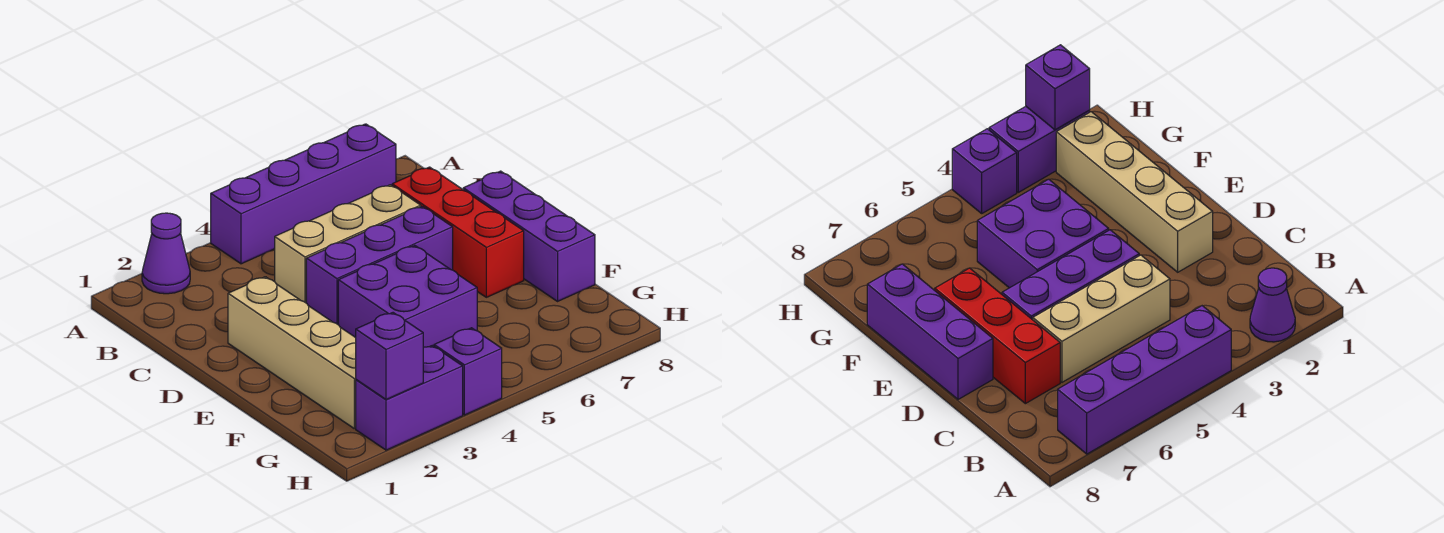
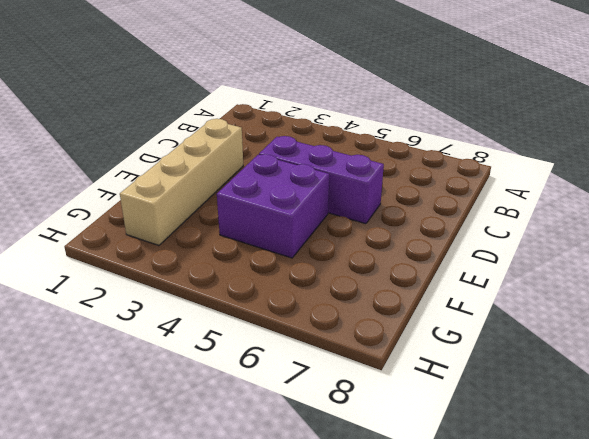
none -> purple cone A2 level 1
none -> purple brick A4:A7 level 1

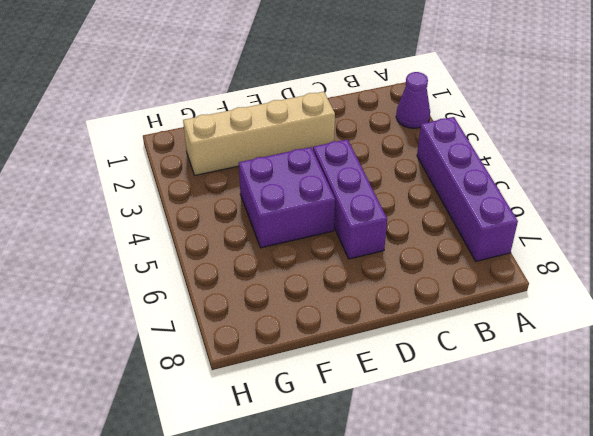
none -> tan brick C4:C6 level 1
none -> red brick C7:E7 level 1

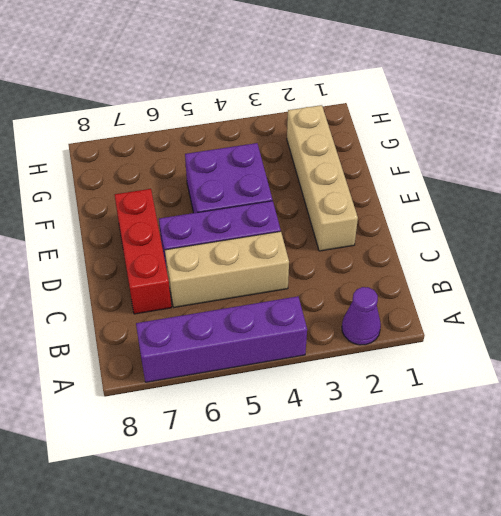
none -> purple brick D8:F8 level 1
none -> purple brick H2:H3 level 1

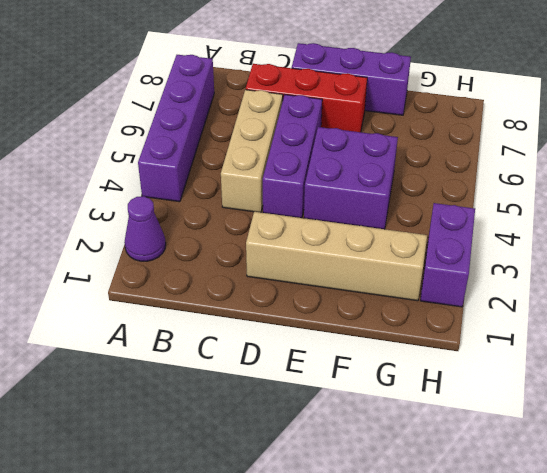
none -> purple brick H4 level 1
none -> purple brick H2 level 2

